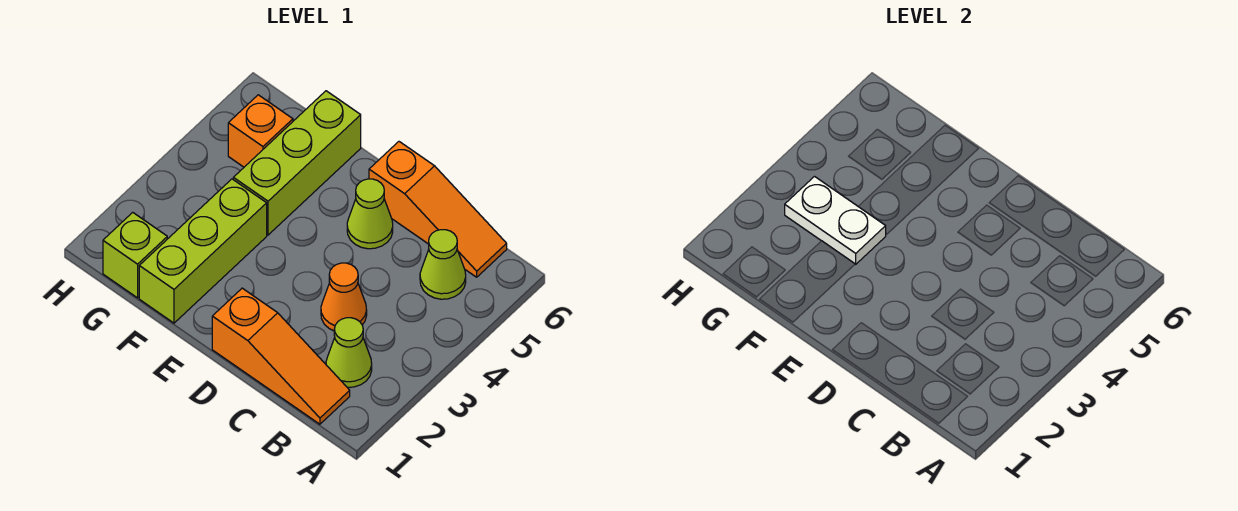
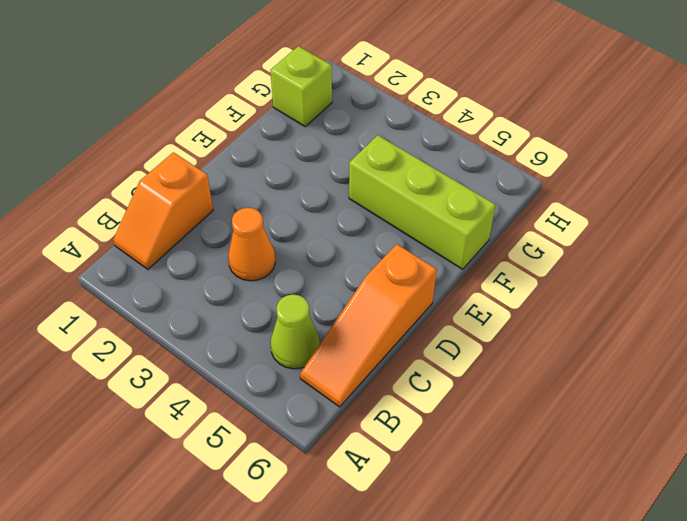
orange slope B1:C1 level 1 top C -> orange slope B1:D1 level 1 top D
none -> lime cone B2 level 1
none -> lime cone D5 level 1

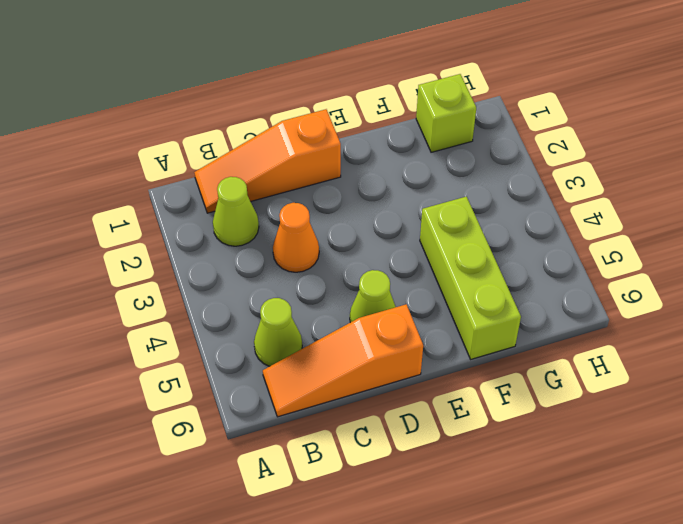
none -> lime brick F1:F3 level 1
none -> orange brick G5 level 1

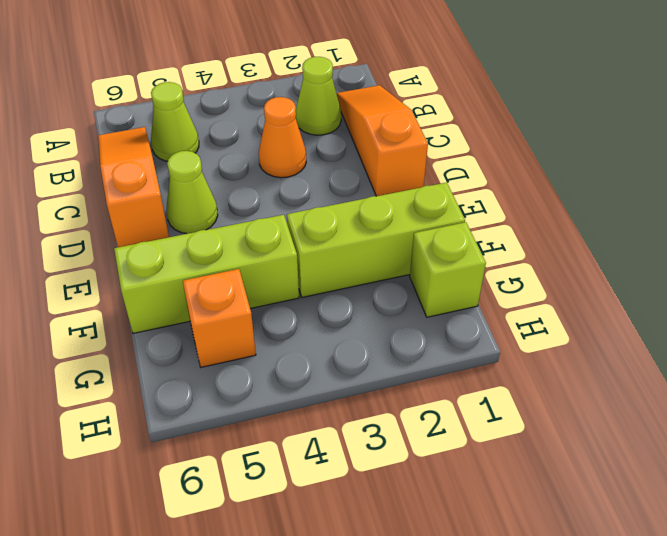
none -> white plate F3:G3 level 2

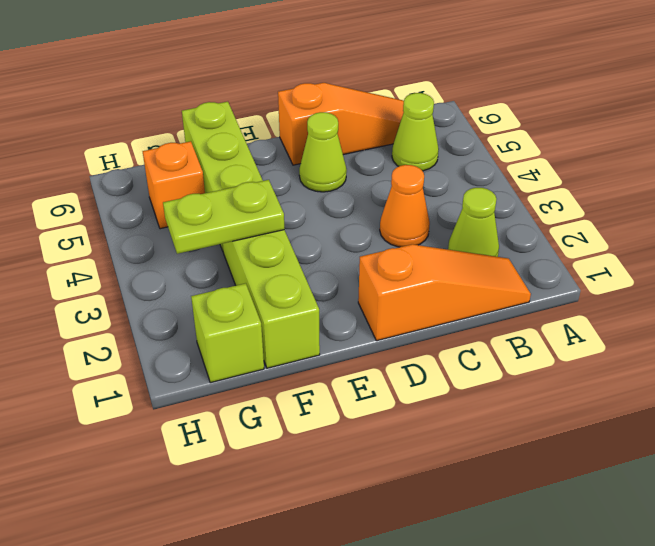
lime plate F3:G3 level 2 -> white plate F3:G3 level 2

